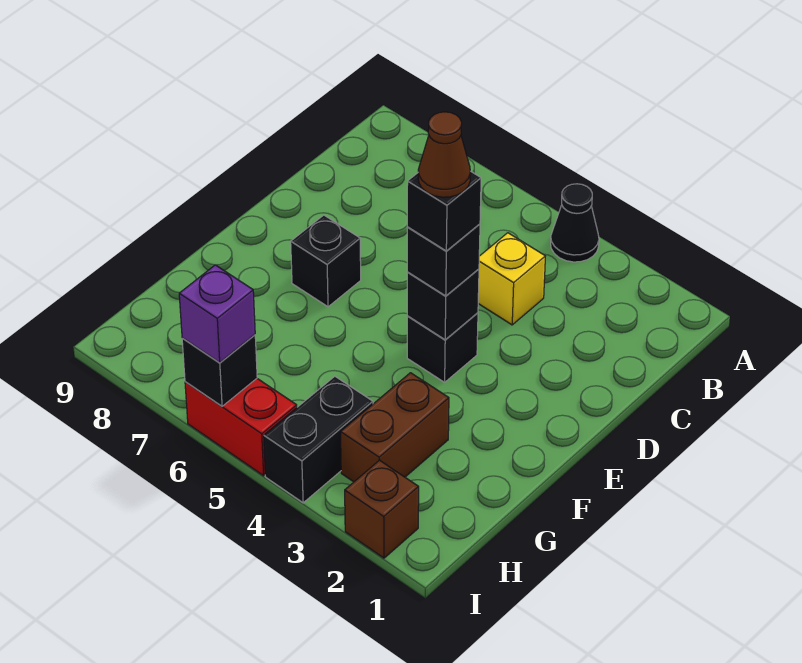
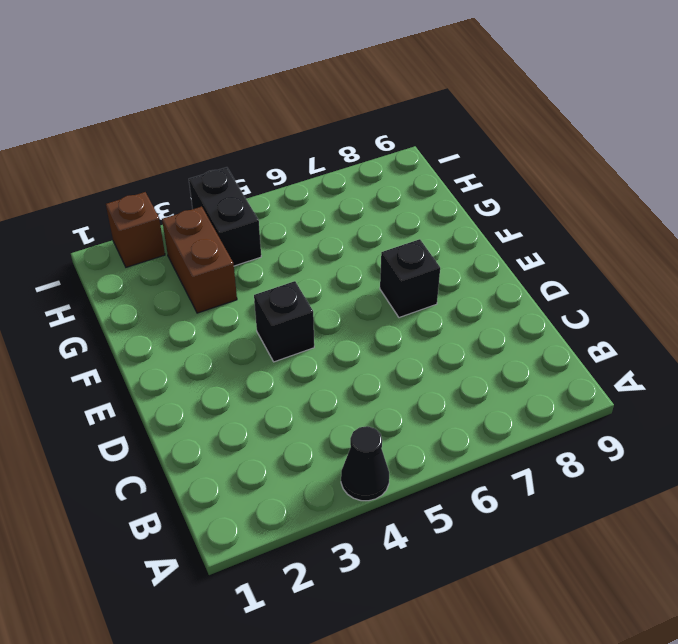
none -> yellow brick C4 level 1
none -> red brick I5:I6 level 1
none -> black brick E4 level 2

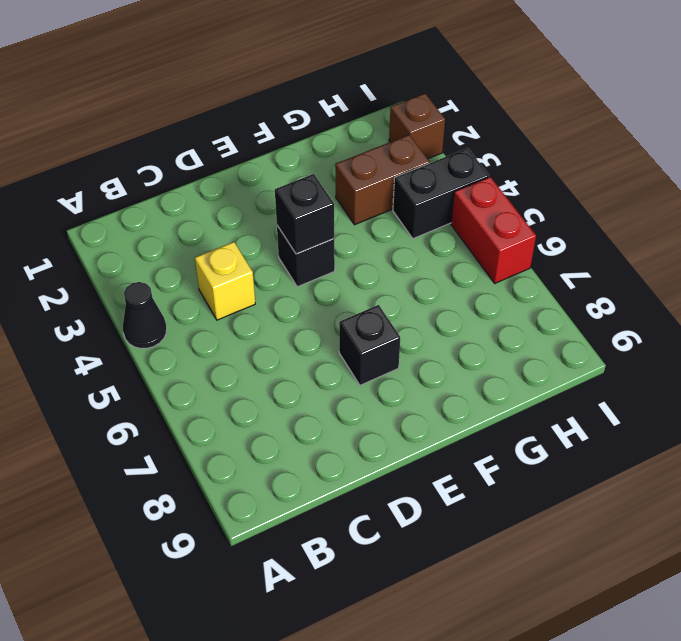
none -> black brick I6 level 2
none -> black brick E4 level 3
none -> purple brick I6 level 3

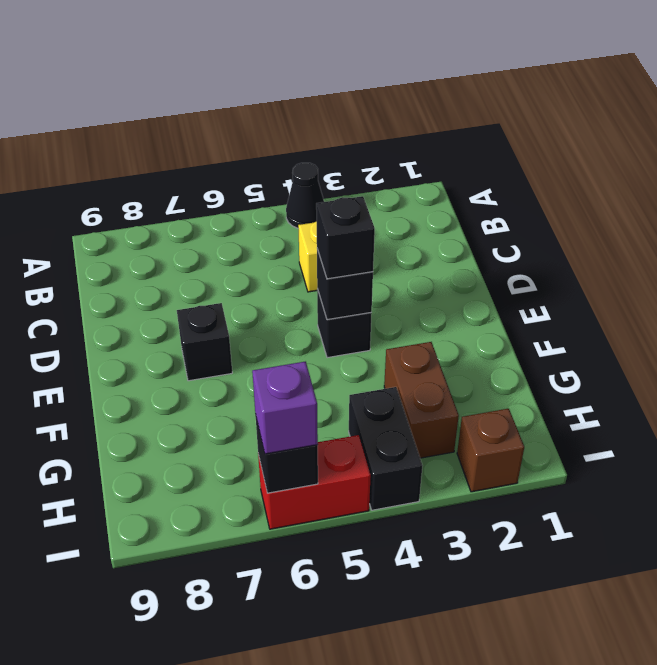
none -> black brick E4 level 4
none -> brown cone E4 level 5

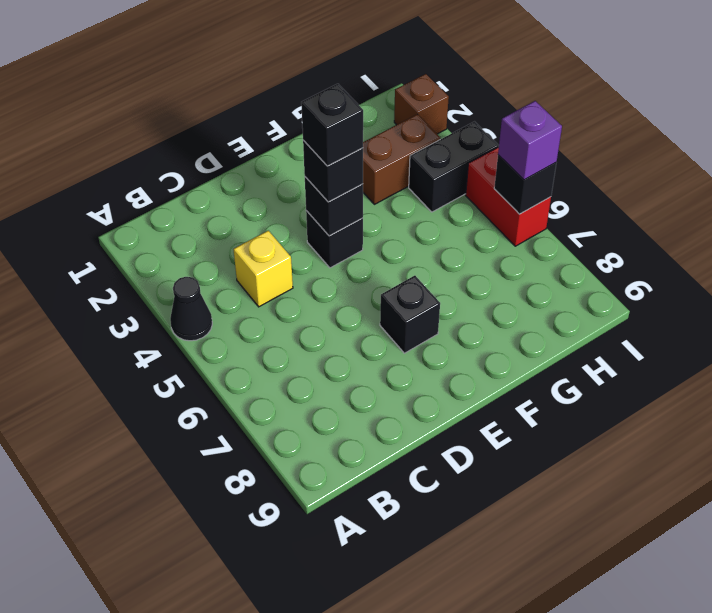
none -> brown cone E4 level 5

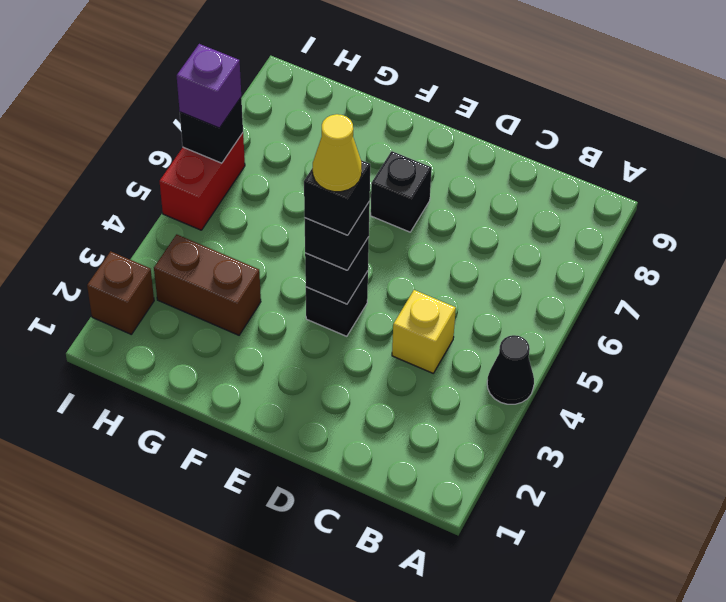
yellow cone E4 level 5 -> brown cone E4 level 5
none -> black brick H4:I4 level 1

